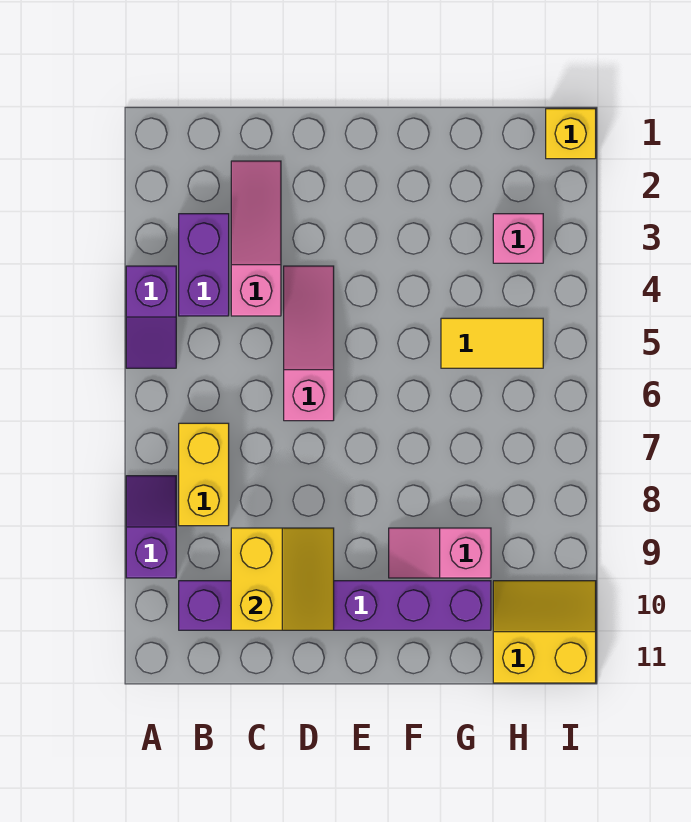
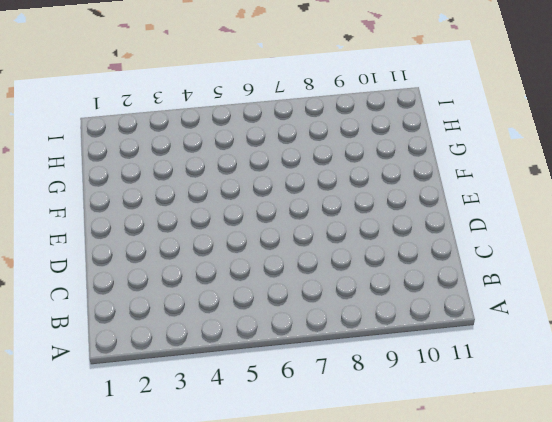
none -> purple slope A4:A5 level 1 top 4
none -> purple slope A8:A9 level 1 top 9
none -> purple brick B3:B4 level 1

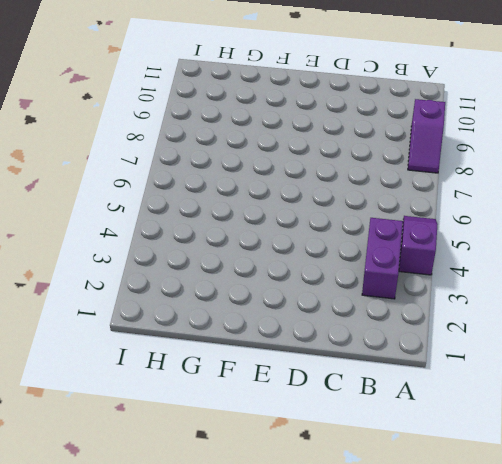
none -> yellow brick B7:B8 level 1
none -> purple brick B10:G10 level 1
none -> pink slope C2:C4 level 1 top 4

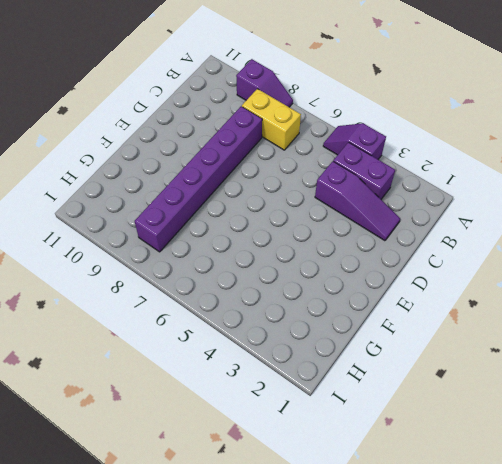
purple slope C2:C4 level 1 top 4 -> pink slope C2:C4 level 1 top 4
purple brick C8:H8 level 1 -> purple brick B10:G10 level 1
none -> pink slope D4:D6 level 1 top 6
none -> pink slope F9:G9 level 1 top G
none -> yellow tile G5:H5 level 1

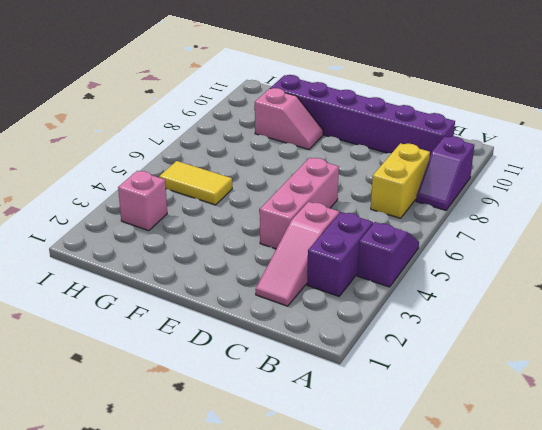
pink brick D4:D6 level 1 -> pink slope D4:D6 level 1 top 6
none -> yellow slope H10:I11 level 1 top 11
none -> yellow brick I1 level 1
none -> yellow slope C9:D10 level 2 top C

